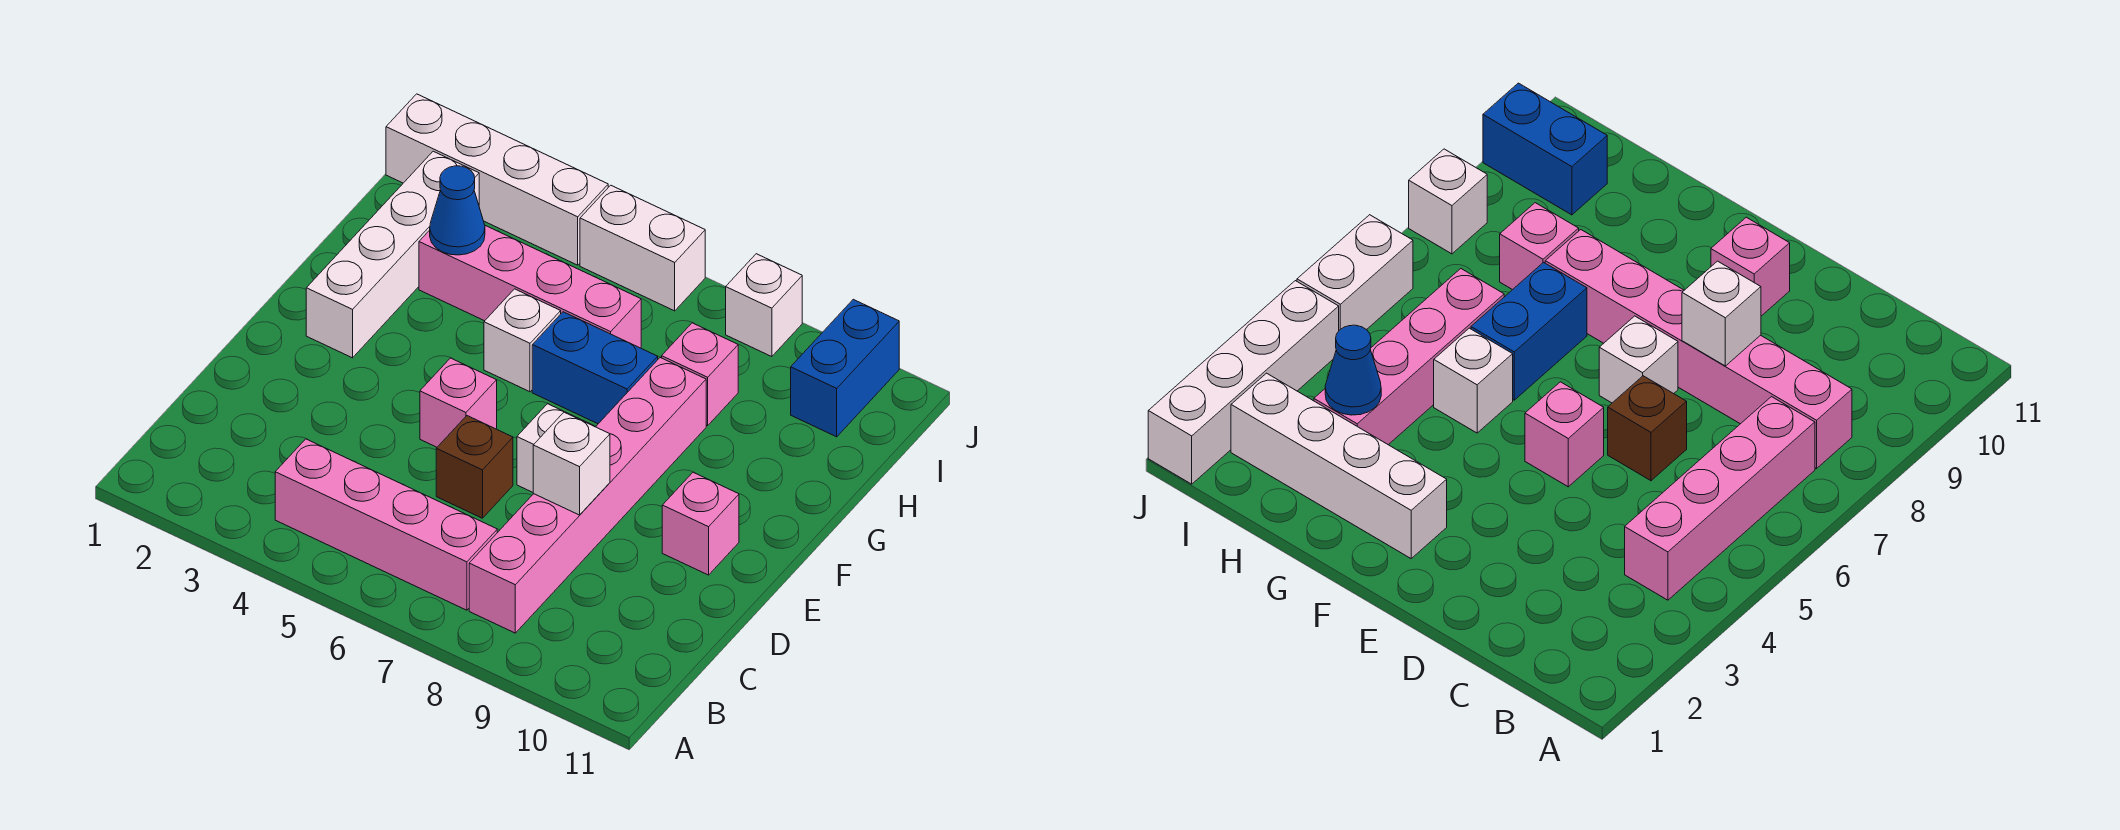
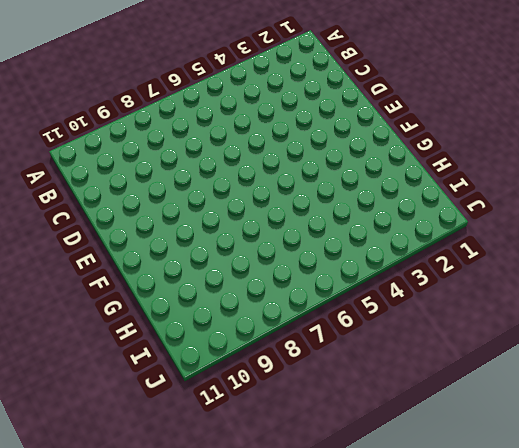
none -> pink brick B4:B7 level 1
none -> pink brick B8:G8 level 1
none -> brown brick D6 level 1

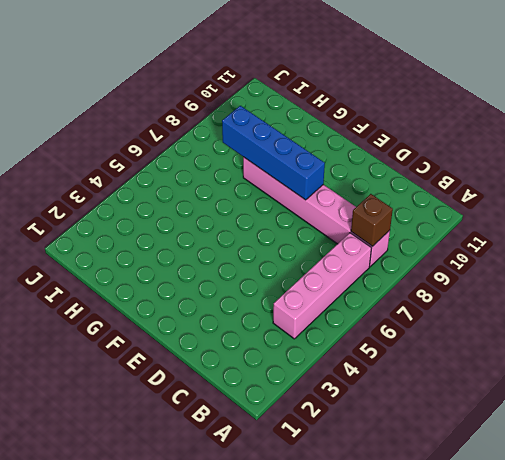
brown brick B8 level 2 -> brown brick D6 level 1
blue brick E8:H8 level 2 -> none
none -> pink brick E5 level 1
none -> white brick E7 level 1
none -> pink brick E10 level 1

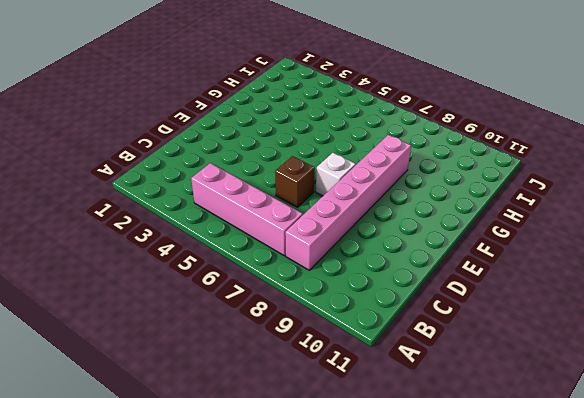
none -> pink brick E5 level 1
none -> pink brick E10 level 1
none -> white brick F2:I2 level 1

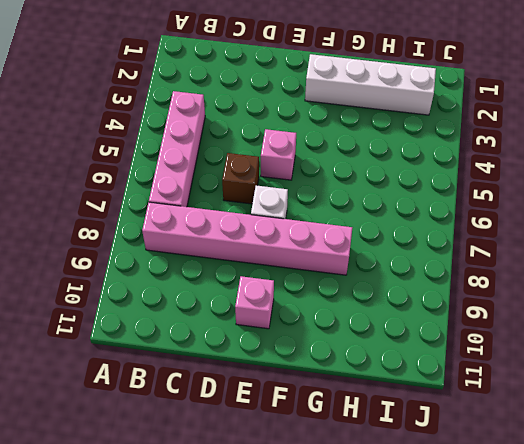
none -> white brick G5 level 1
none -> blue brick G6:G7 level 1
none -> pink brick H3:H6 level 1

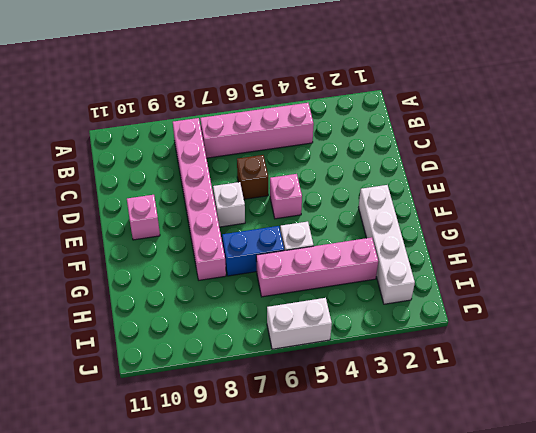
none -> pink brick H8 level 1
none -> blue brick I10:J10 level 1
none -> white brick J1:J4 level 1

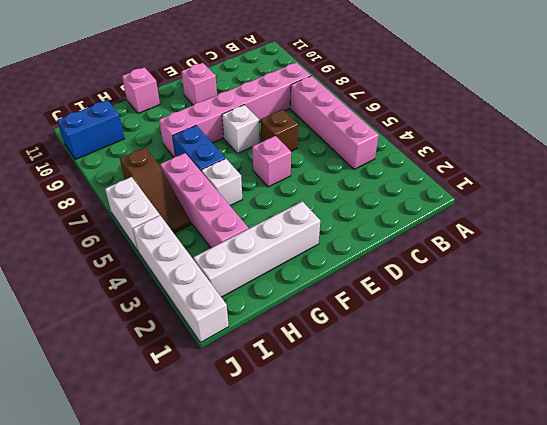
pink brick G11 level 1 -> pink brick H8 level 1
brown slope I5:I7 level 1 top 7 -> none
none -> white brick J8 level 1
none -> white brick D8 level 2
none -> blue cone H3 level 2

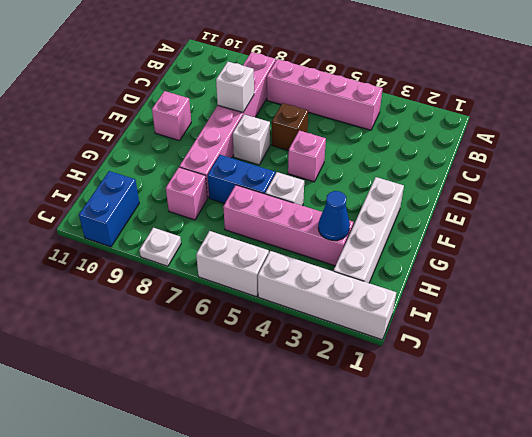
white plate J8 level 1 -> white brick J8 level 1

